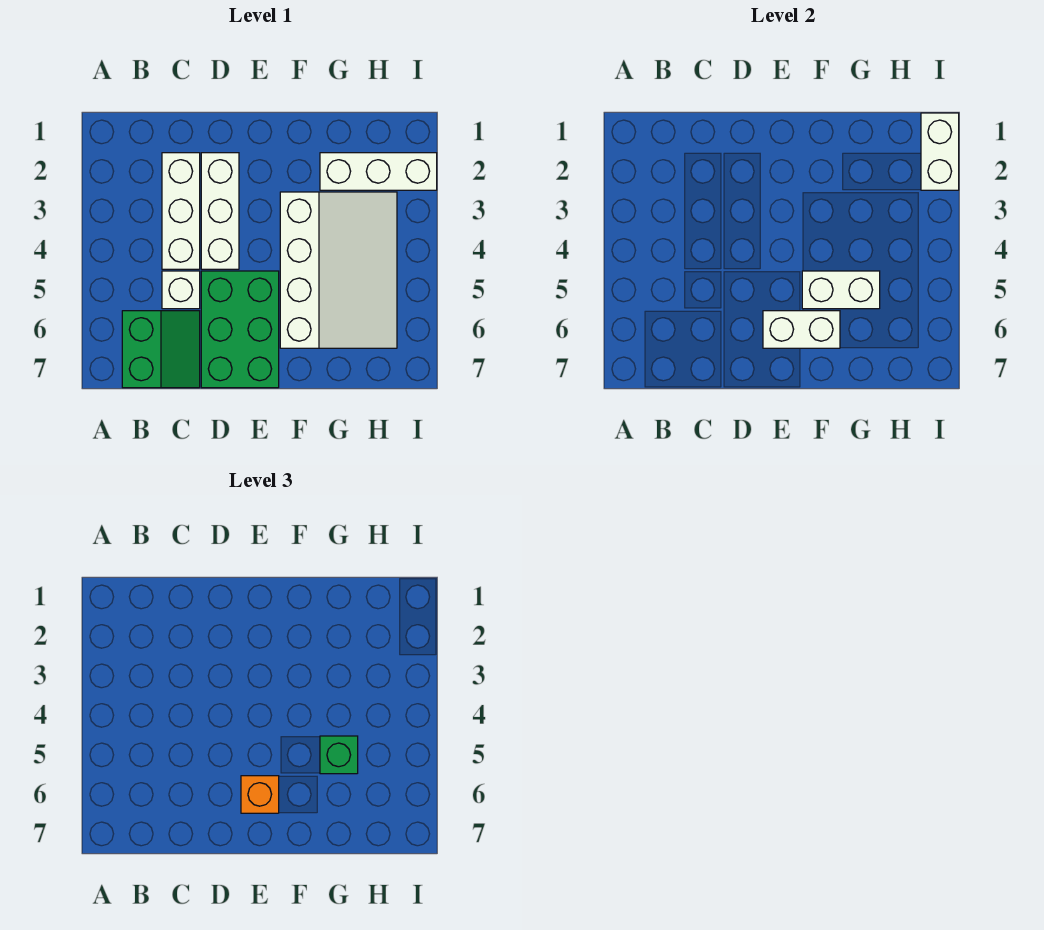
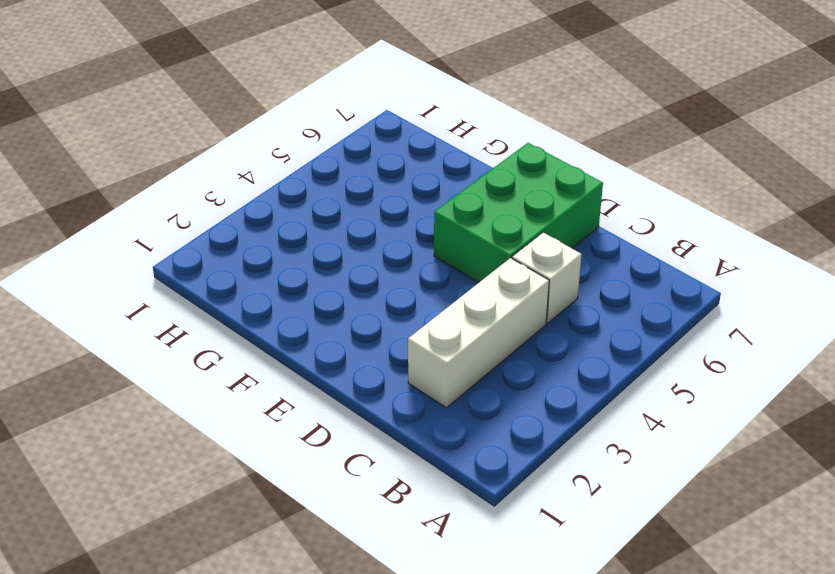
none -> green slope B6:C7 level 1 top B
none -> white brick D2:D4 level 1
none -> white slope F3:H6 level 1 top F

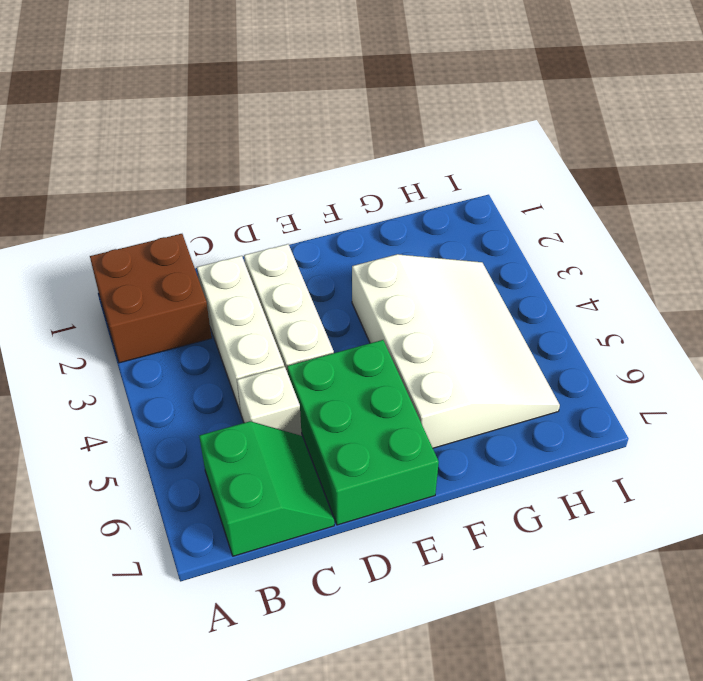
brown brick A1:B2 level 1 -> none
none -> white brick G2:I2 level 1
none -> white brick E6:F6 level 2
none -> white brick F5:G5 level 2

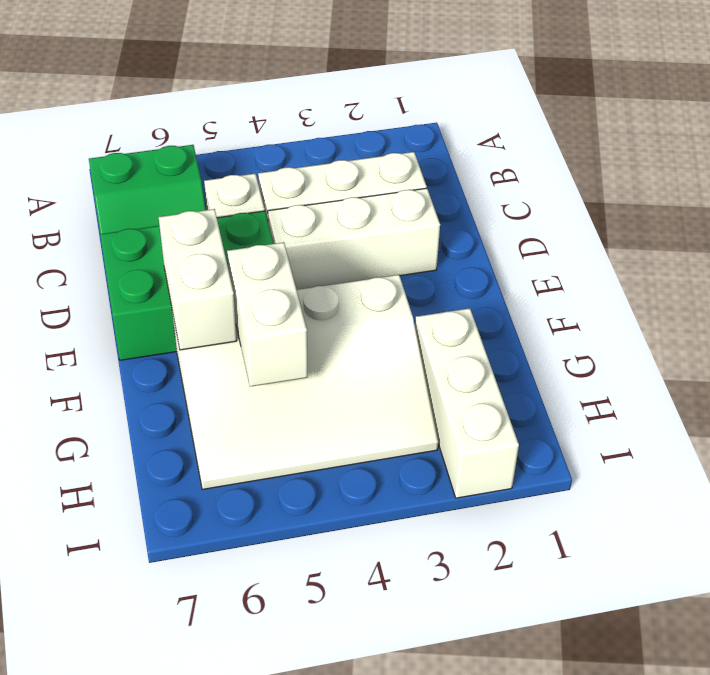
none -> white brick I1:I2 level 2
none -> orange brick E6 level 3
none -> green brick G5 level 3

